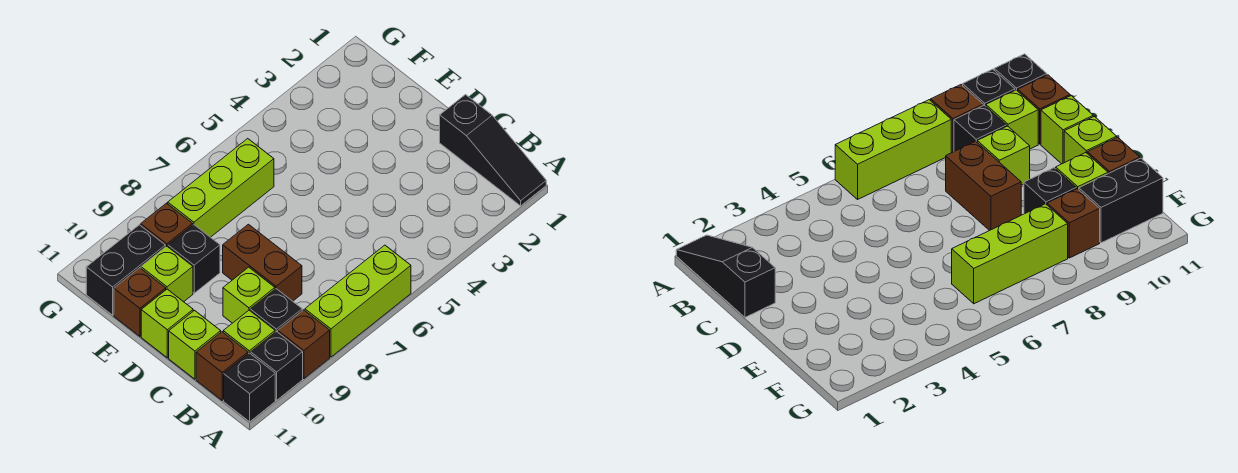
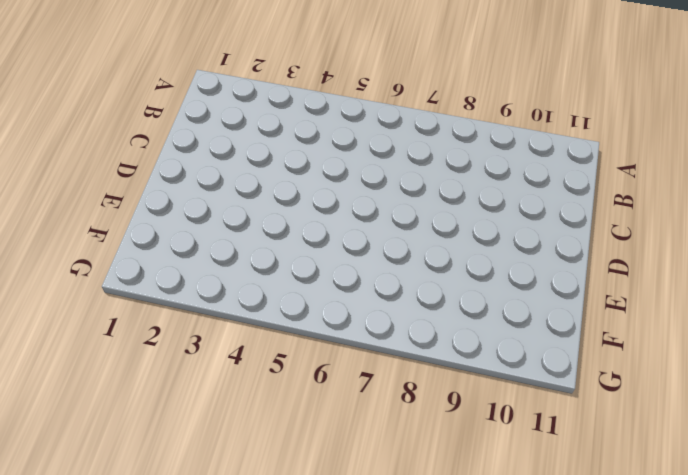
none -> black slope A1:C1 level 1 top C
none -> lime brick A6:A8 level 1
none -> brown brick A9 level 1

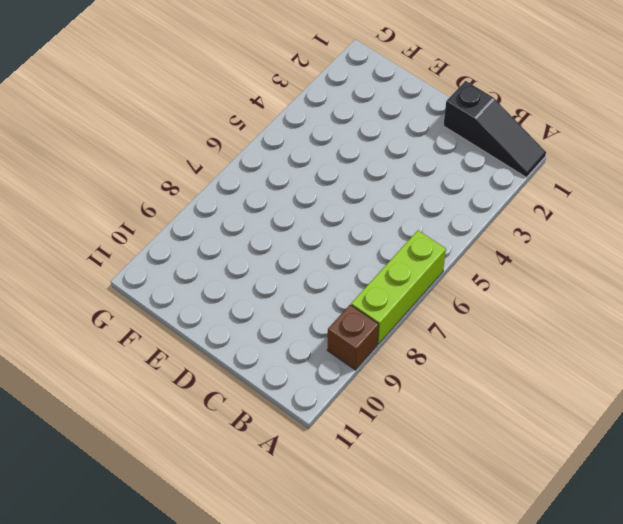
none -> black brick A10 level 1
none -> black brick A11 level 1
none -> black brick B9 level 1

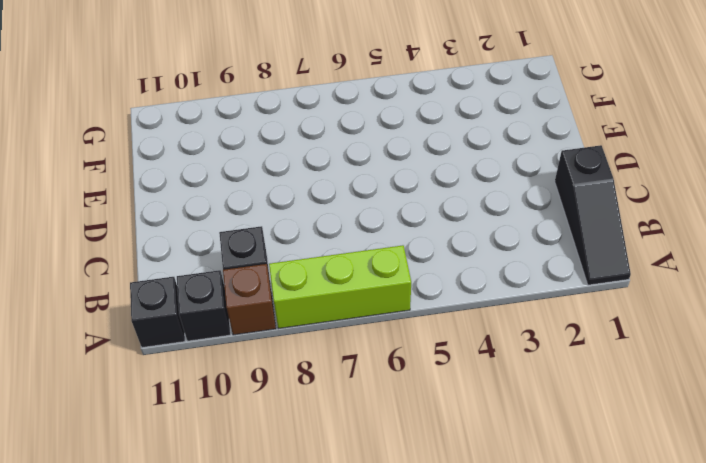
none -> lime brick B10 level 1
none -> brown brick B11 level 1
none -> brown brick C8:D8 level 1

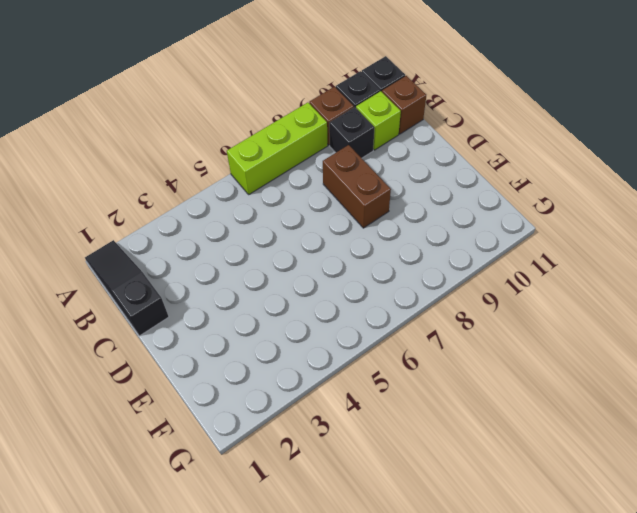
none -> lime brick C9 level 1
none -> lime brick C11 level 1
none -> lime brick D11 level 1

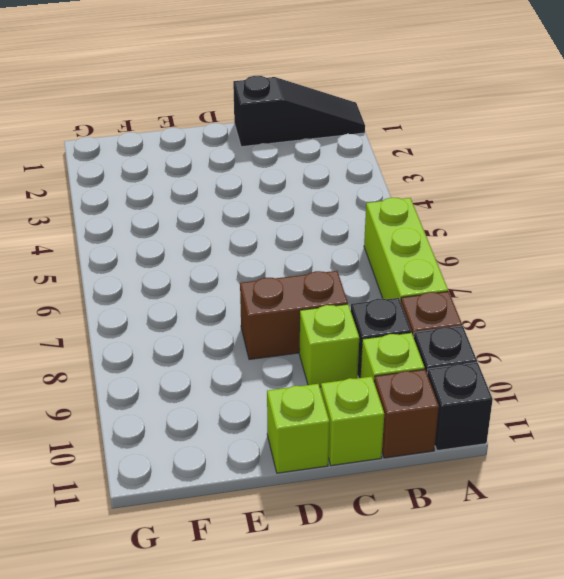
none -> black brick E9 level 1
none -> lime brick E10 level 1
none -> brown brick E11 level 1

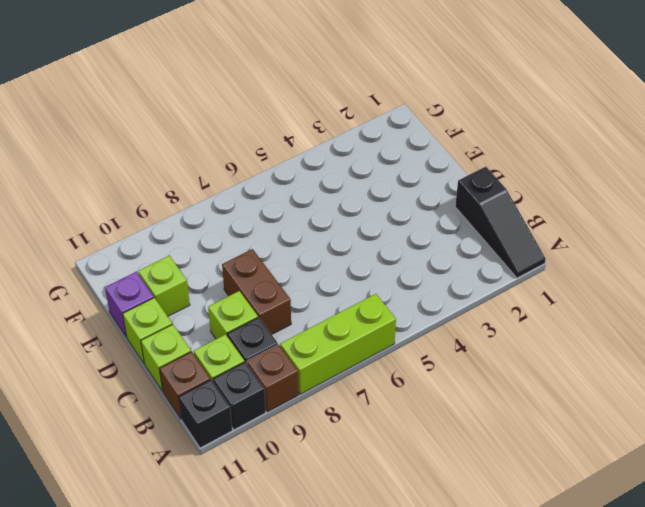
purple brick E11 level 1 -> brown brick E11 level 1
none -> black brick E9 level 1
none -> lime brick F6:F8 level 1
none -> brown brick F9 level 1

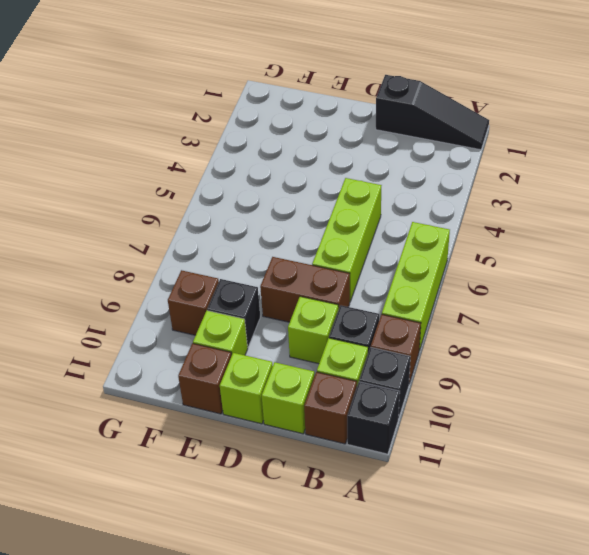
lime brick C5:C7 level 1 -> lime brick F6:F8 level 1
none -> black brick F10:F11 level 1

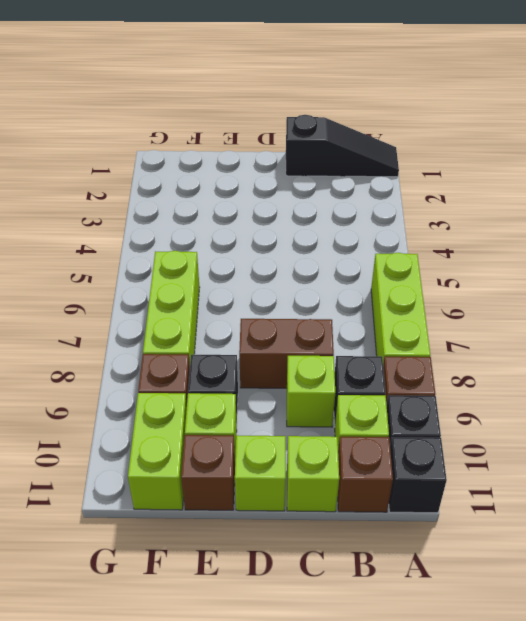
lime brick F10:F11 level 1 -> black brick F10:F11 level 1

